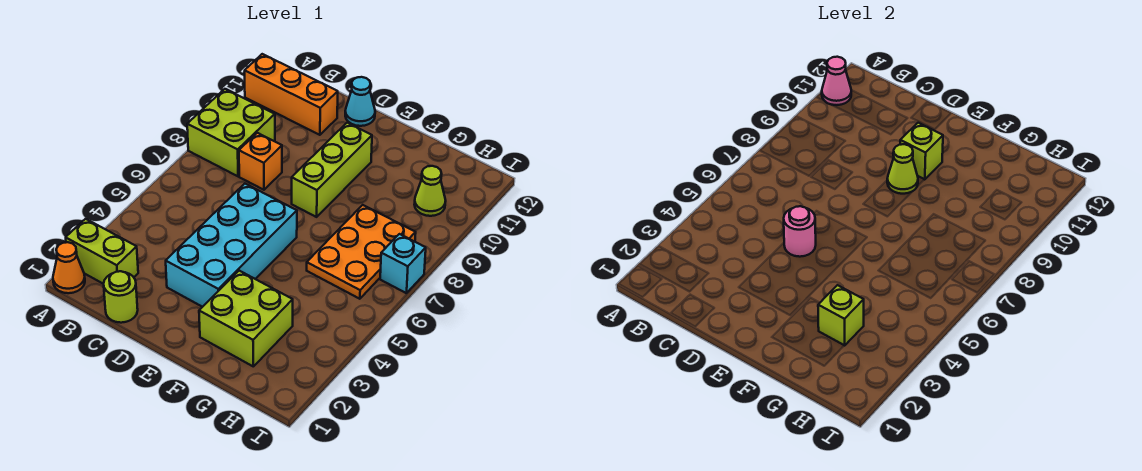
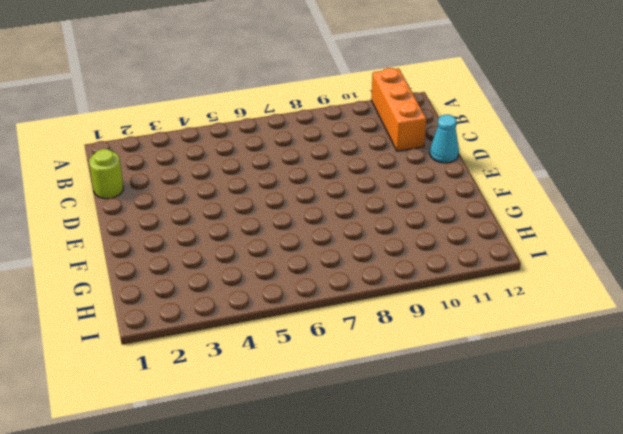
none -> orange cone A1 level 1
none -> lime brick A2:B2 level 1
none -> lime brick A8:B9 level 1

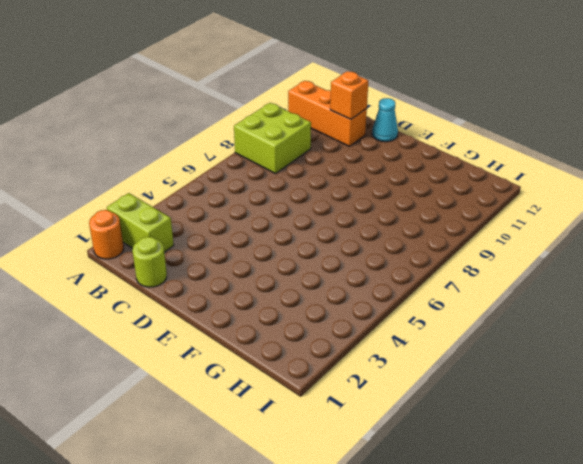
orange round brick A1 level 1 -> orange cone A1 level 1
orange brick C11 level 2 -> orange brick C8 level 1
none -> cyan brick D3:E6 level 1
none -> lime brick E8:E10 level 1
none -> lime brick F2:G3 level 1

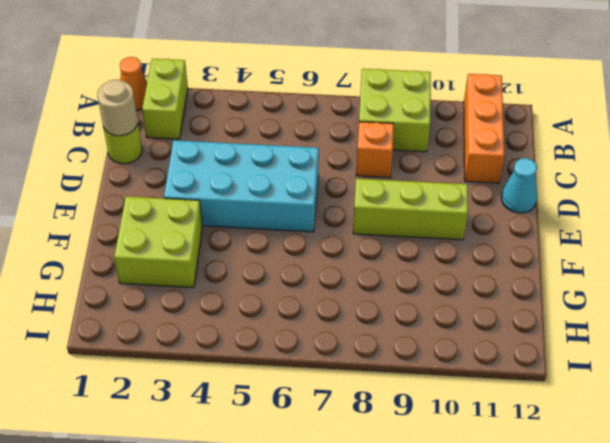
tan round brick C1 level 2 -> none
none -> orange plate G6:H8 level 1
none -> lime cone H10 level 1
none -> cyan brick I7 level 1

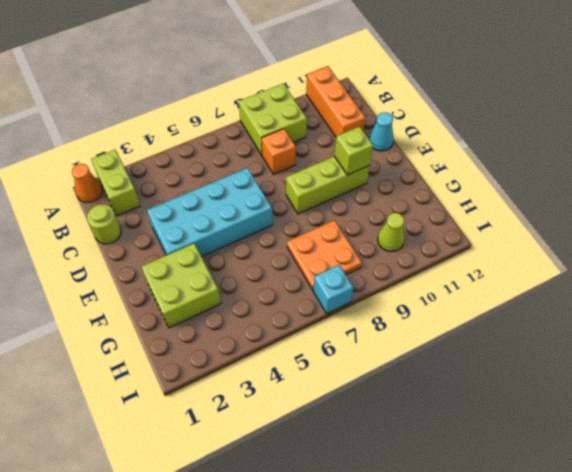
orange plate G7:H8 level 1 -> orange plate G6:H8 level 1
none -> pink cone A11 level 2
none -> pink round brick D5 level 2
none -> lime cone E9 level 2

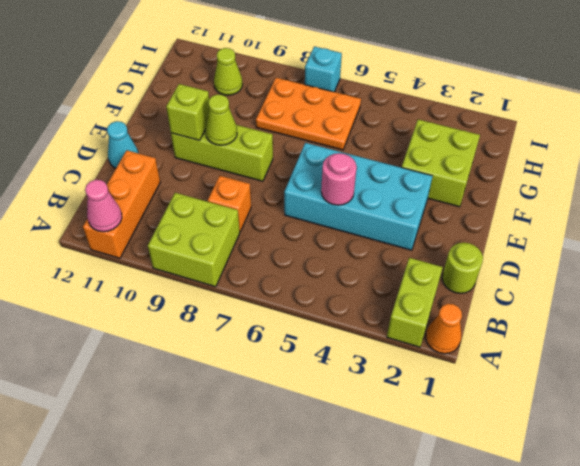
none -> lime brick G3 level 2

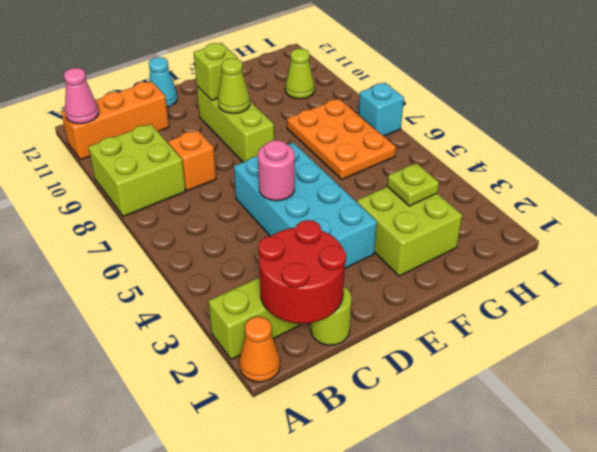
red round brick B1:C2 level 2 -> none
lime plate G3 level 2 -> lime brick G3 level 2

